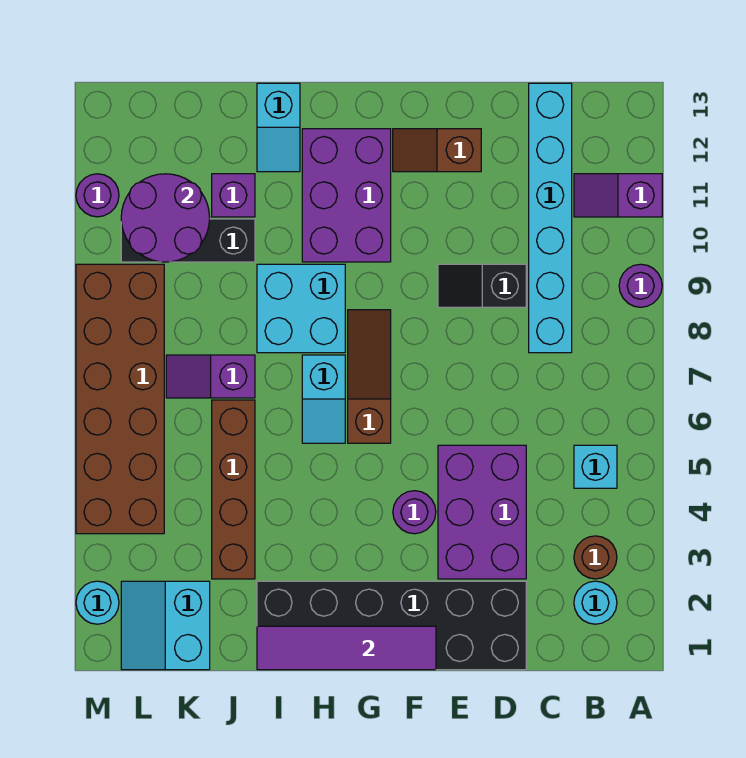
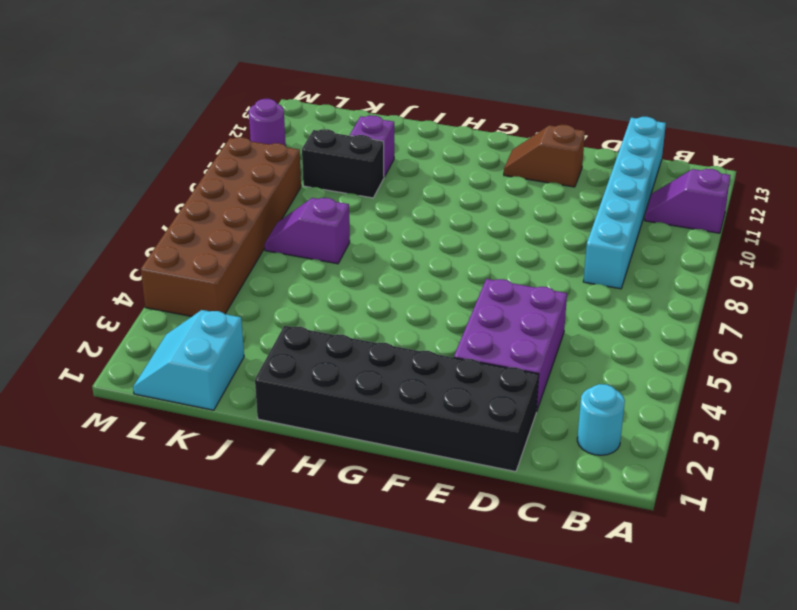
black brick J10:K10 level 1 -> black brick J10:L10 level 1
none -> purple round brick A9 level 1
none -> brown round brick B3 level 1
none -> cyan brick B5 level 1

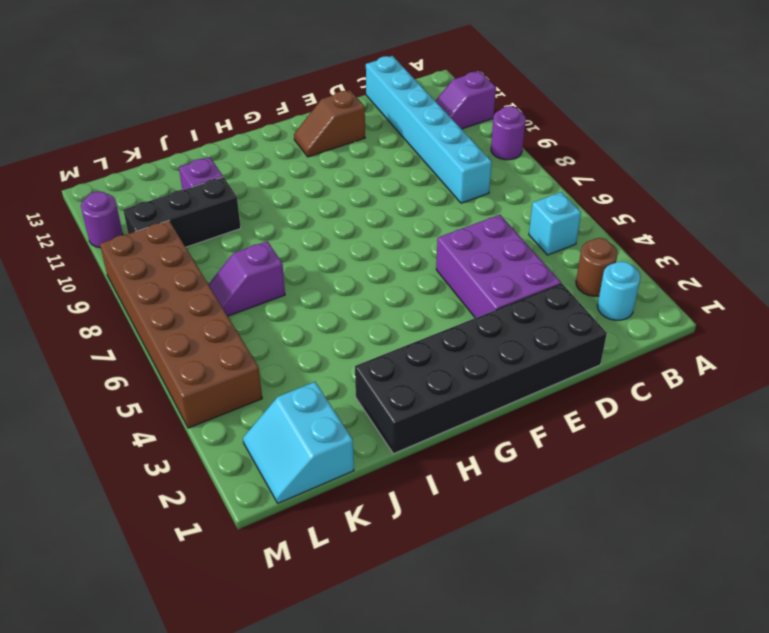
none -> black slope D9:E9 level 1 top D
none -> purple round brick F4 level 1
none -> brown slope G6:G8 level 1 top 6

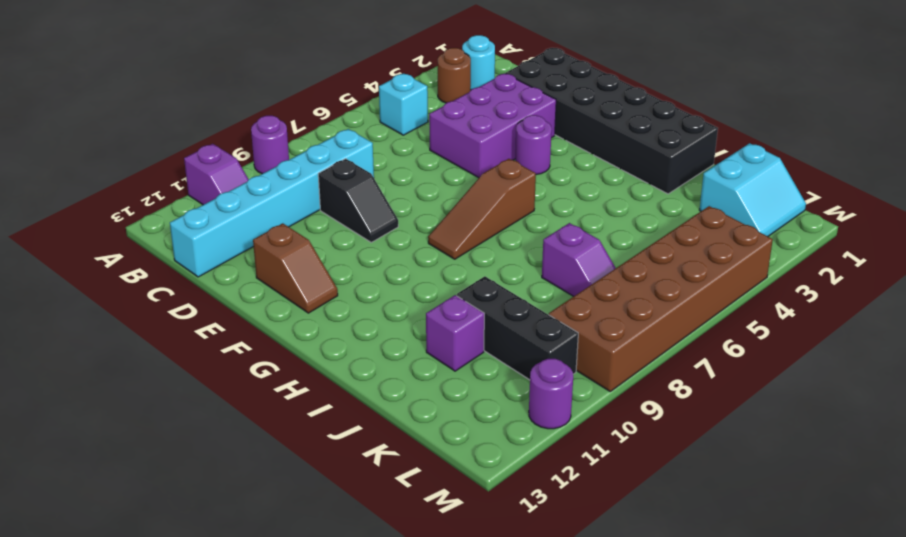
none -> purple brick G10:H12 level 1
none -> cyan slope H6:H7 level 1 top 7
none -> cyan brick H8:I9 level 1

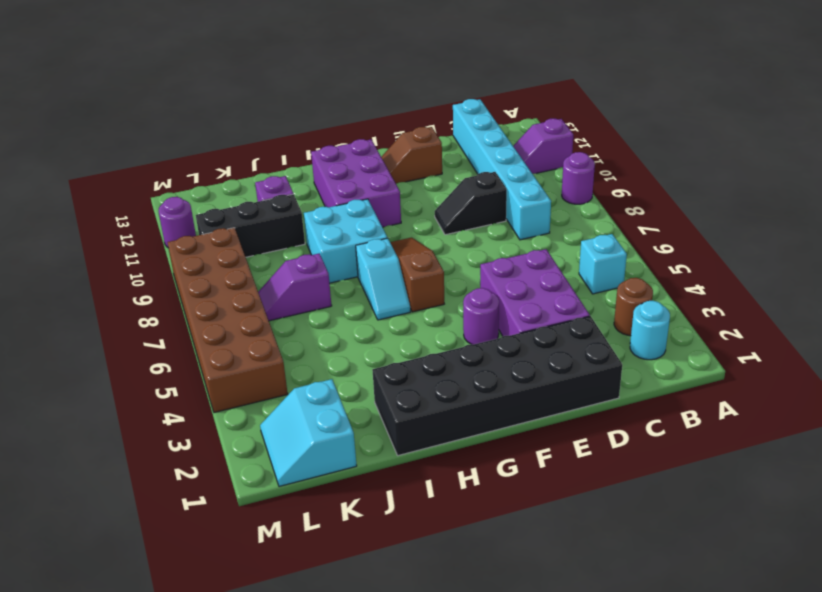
none -> cyan slope I12:I13 level 1 top 13
none -> brown brick J3:J6 level 1
none -> cyan round brick M2 level 1

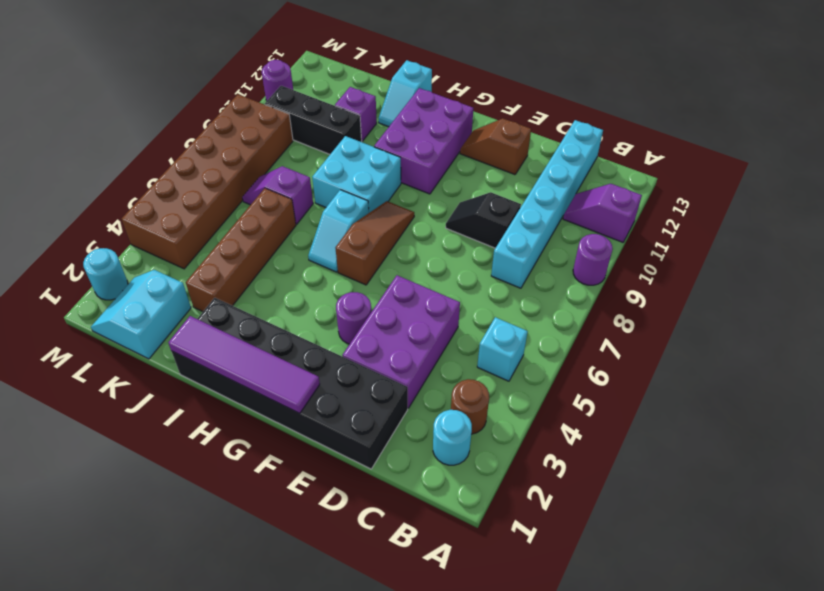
none -> purple round brick K10:L11 level 2

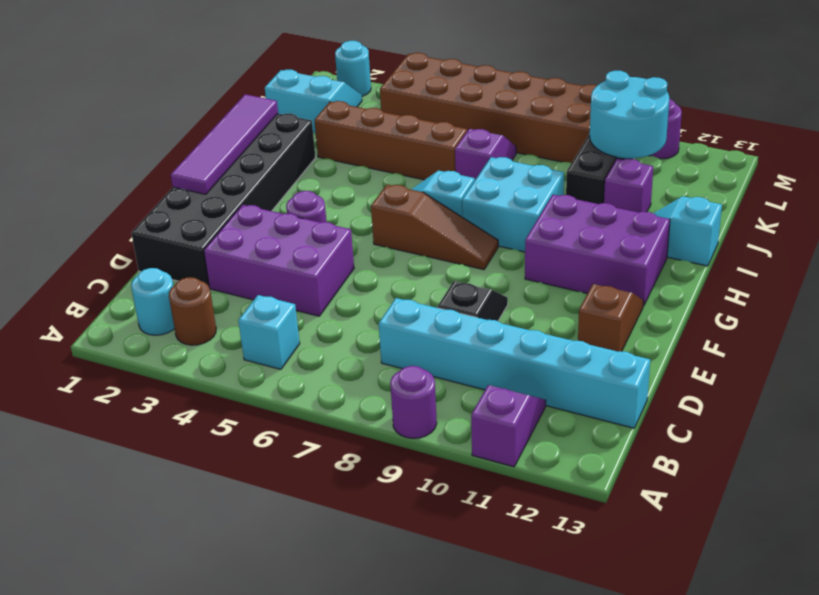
cyan round brick K10:L11 level 2 -> purple round brick K10:L11 level 2

